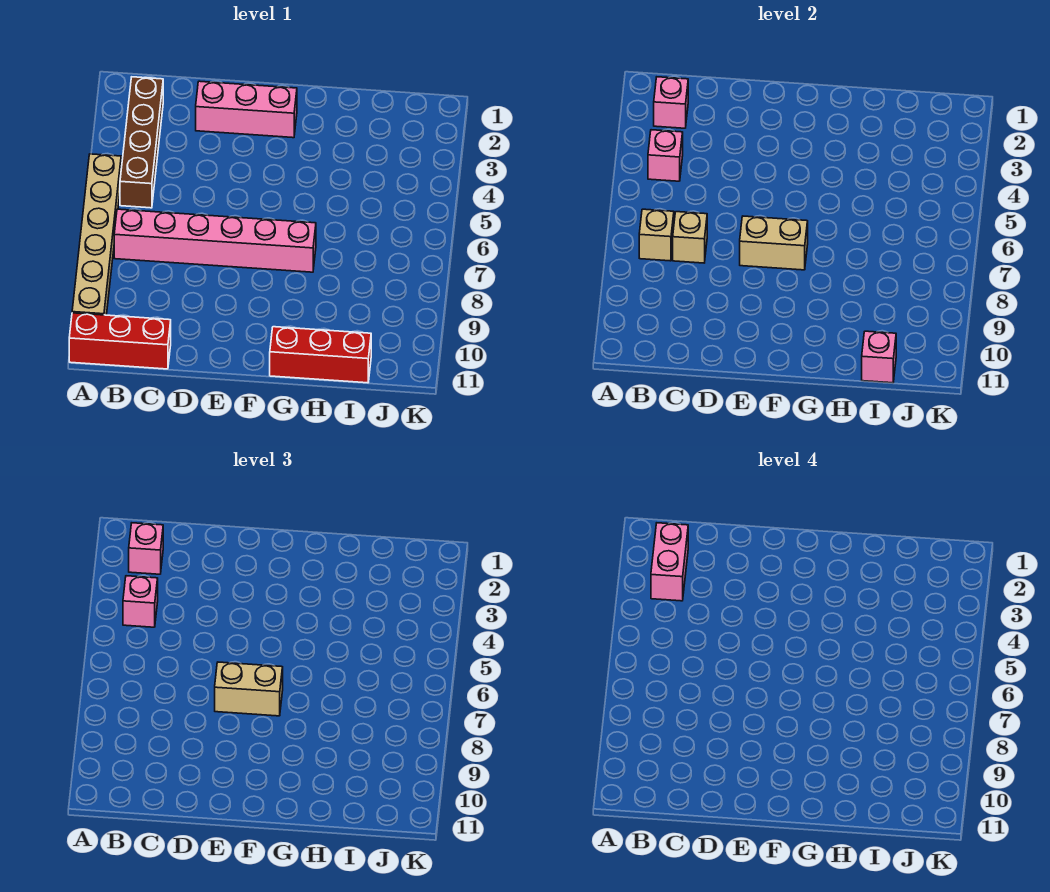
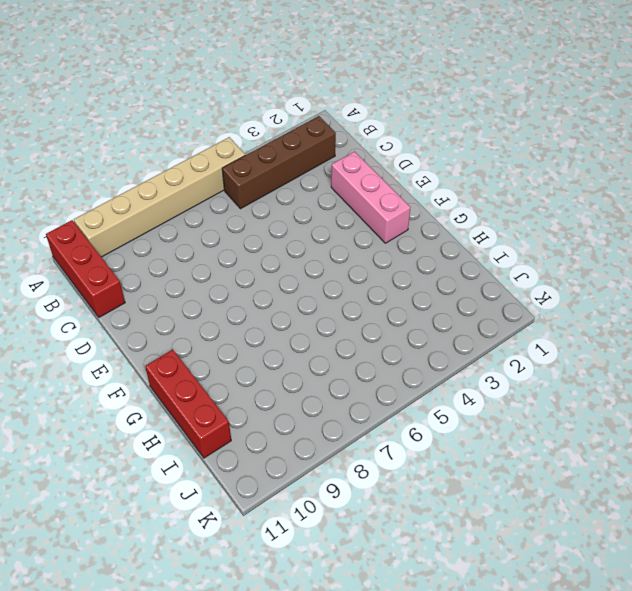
none -> pink brick B7:G7 level 1
none -> pink brick B2 level 2
none -> pink brick B4 level 2

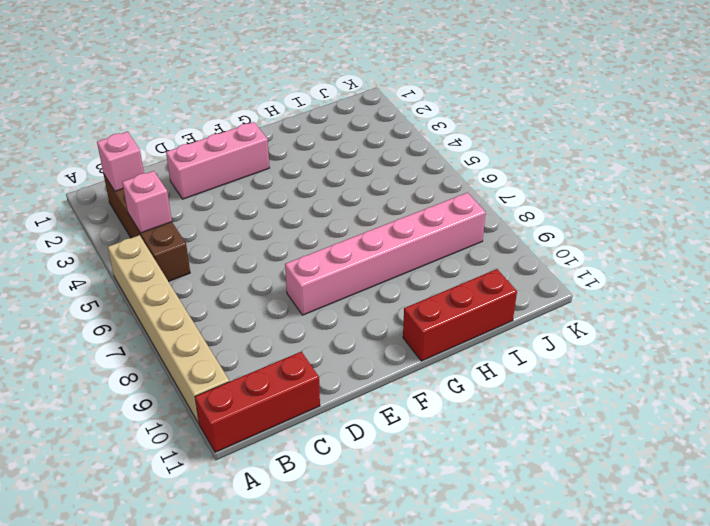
pink brick E8:J8 level 1 -> pink brick B7:G7 level 1
none -> tan brick B7 level 2
none -> tan brick C7 level 2
none -> tan brick E7:F7 level 2

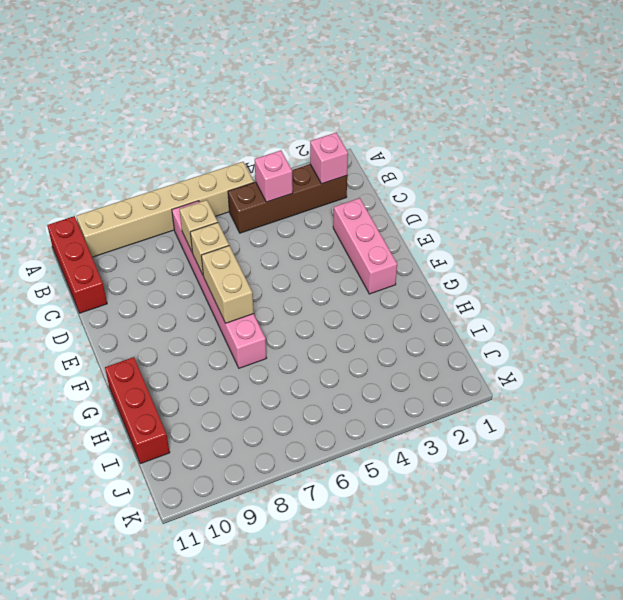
tan brick D7 level 2 -> tan brick B7 level 2
none -> pink brick I11 level 2
none -> pink brick B2 level 3
none -> pink brick B4 level 3

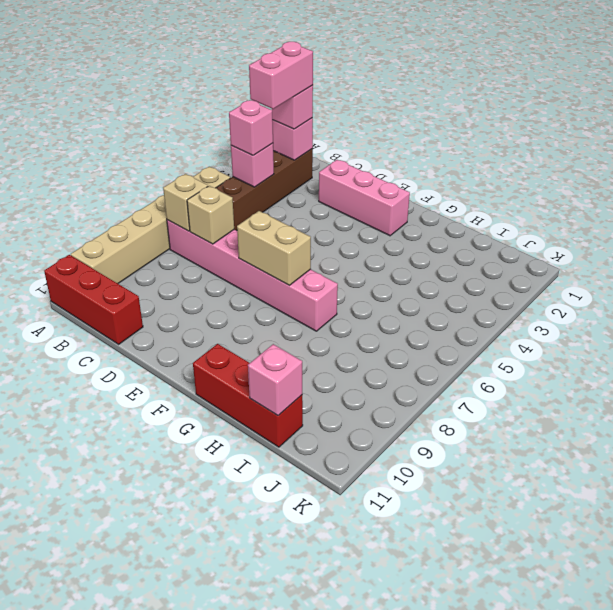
none -> tan brick E7:F7 level 3

